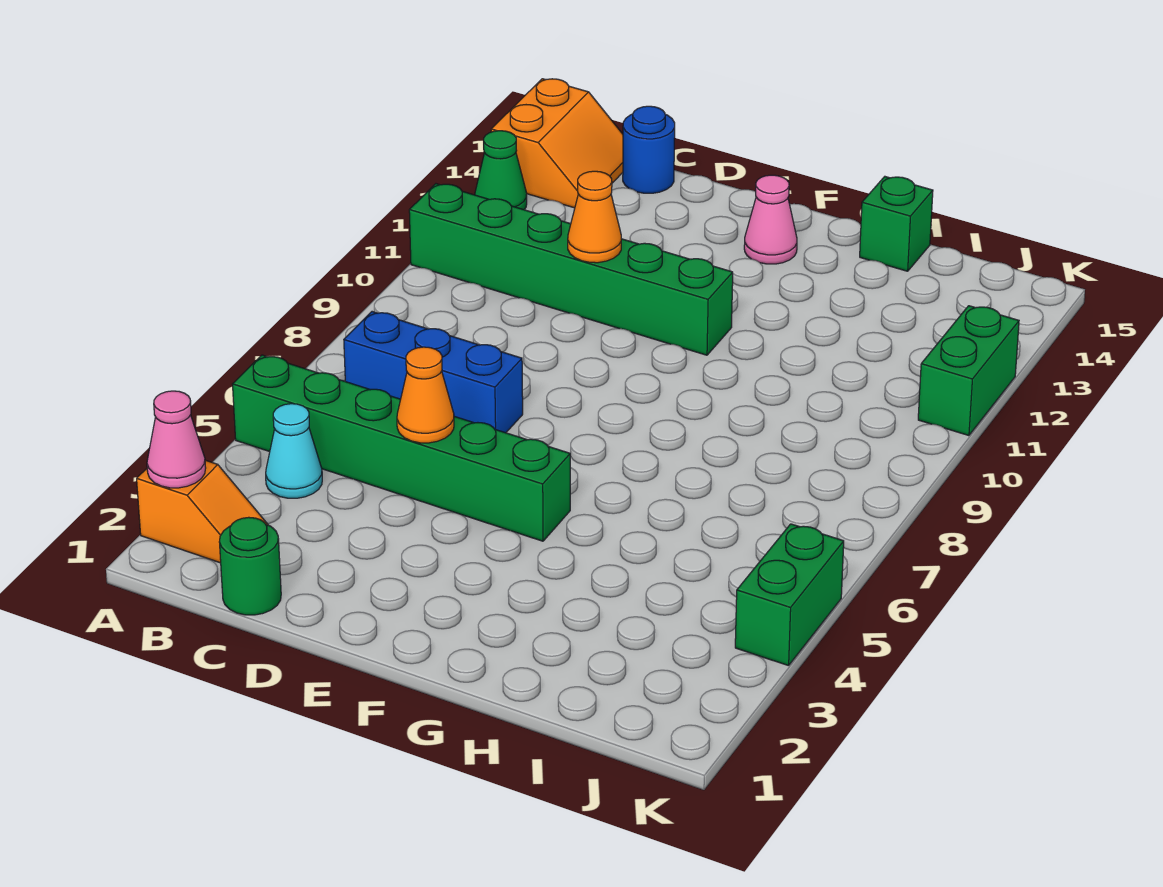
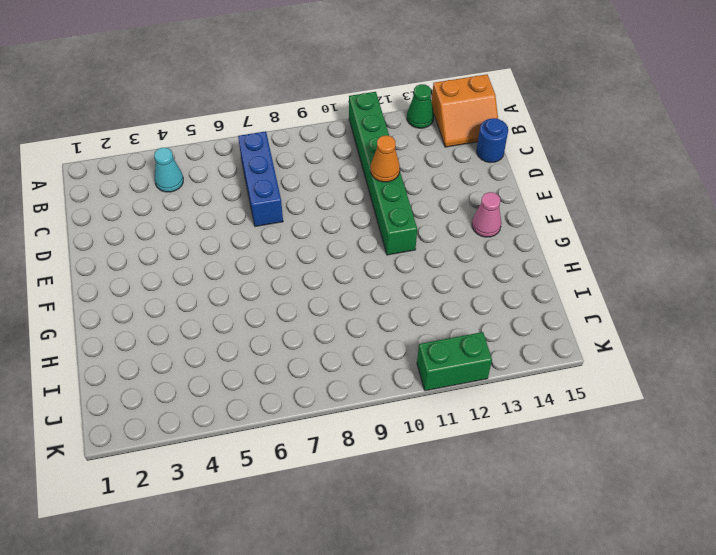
none -> orange slope A2:B2 level 1 top A
none -> green brick A5:F5 level 1
none -> green round brick C1 level 1

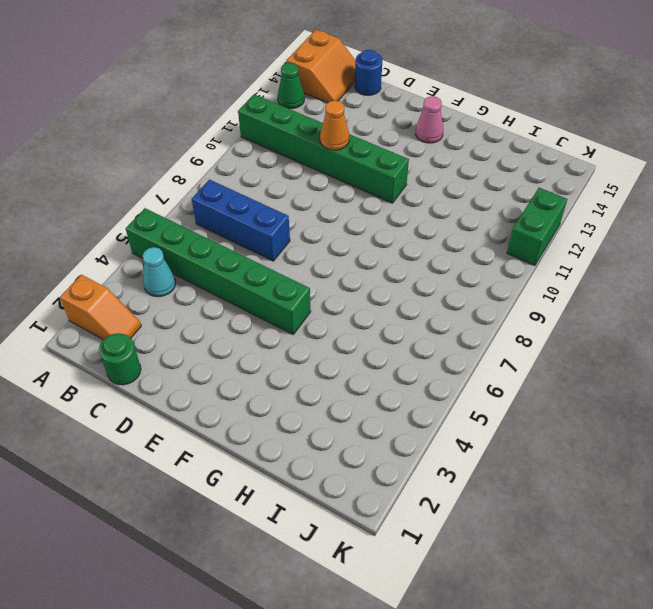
none -> green brick H15 level 1
none -> green brick K4:K5 level 1
none -> pink cone A2 level 2

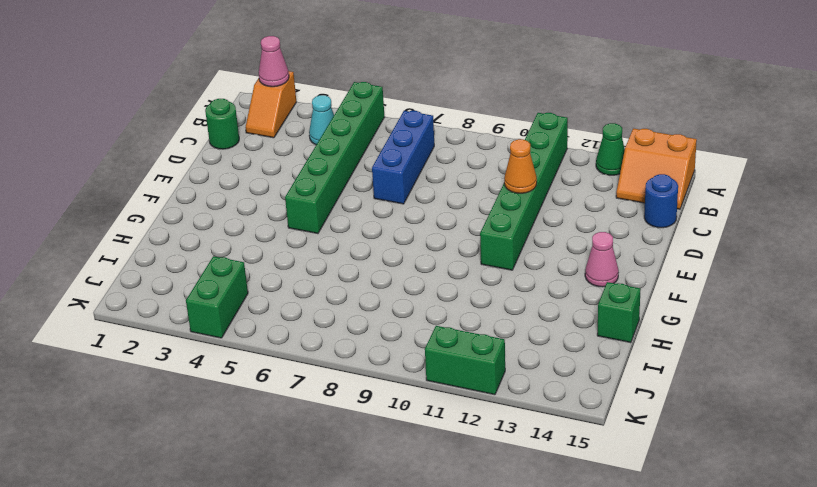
green brick J4:K4 level 1 -> green brick K4:K5 level 1
none -> orange cone D5 level 2

